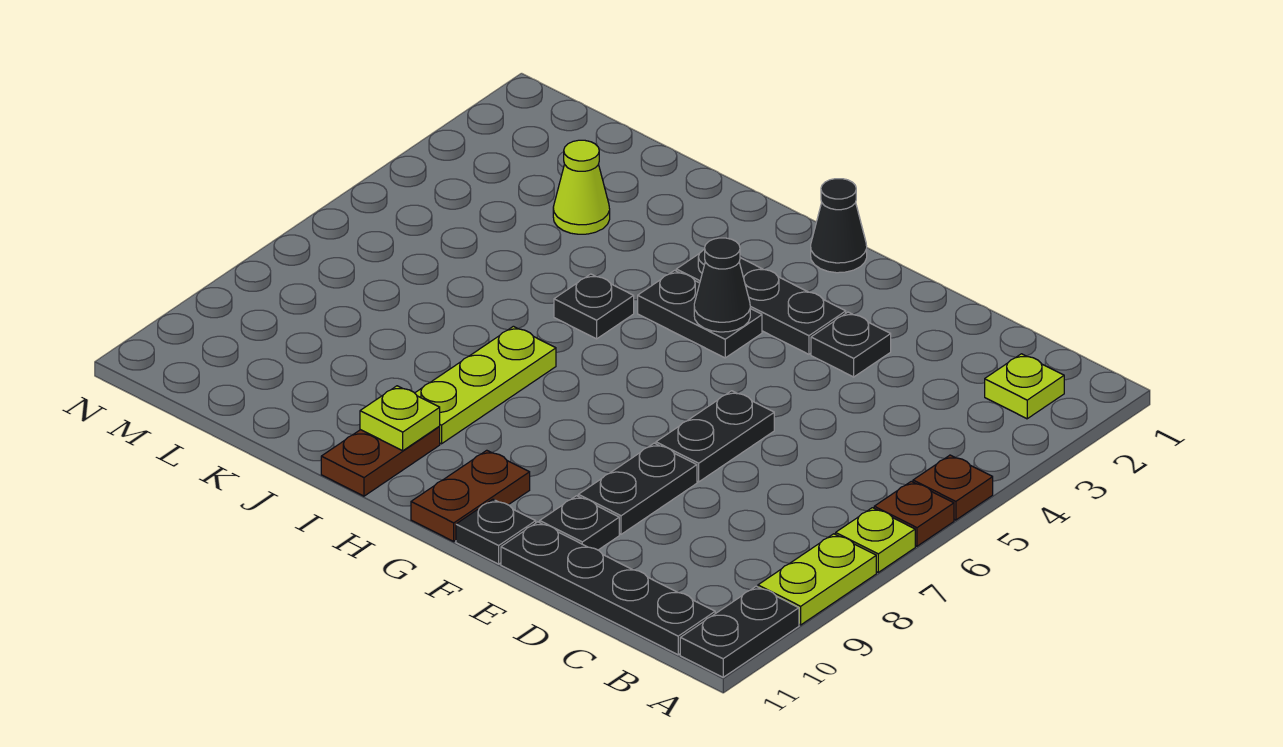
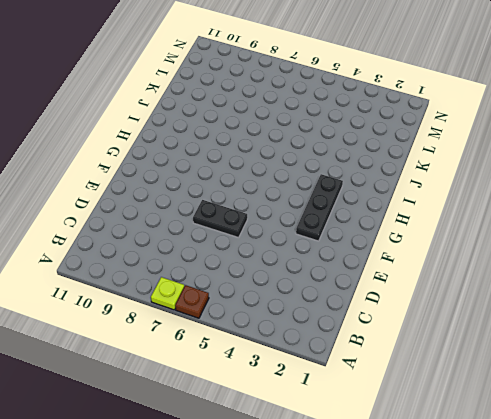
none -> brown plate A5 level 1
none -> lime plate A8:A9 level 1
none -> black plate A10:A11 level 1

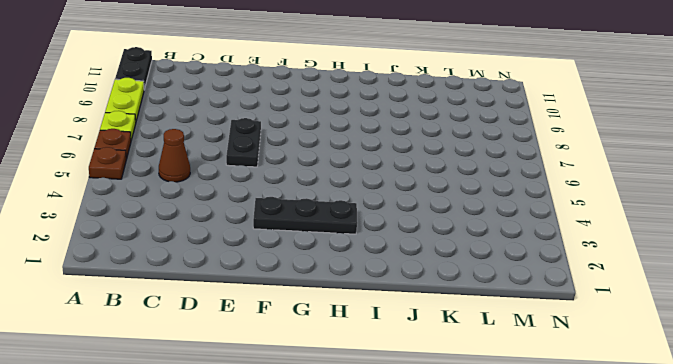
brown cone C5 level 1 -> none
none -> lime plate B2 level 1
none -> black plate B11:E11 level 1
none -> black plate E3 level 1

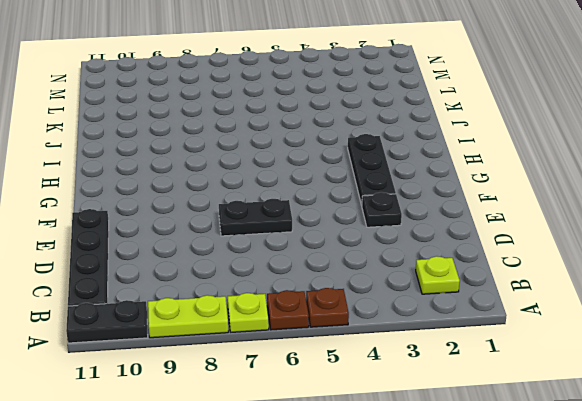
none -> black plate E8:E9 level 1
none -> black plate E10 level 1
none -> black plate F11 level 1

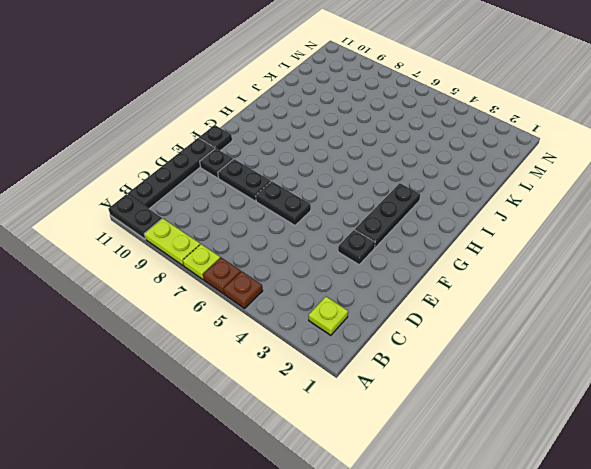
none -> black cone G1 level 1
none -> black plate G4:H4 level 1
none -> brown plate G10:G11 level 1

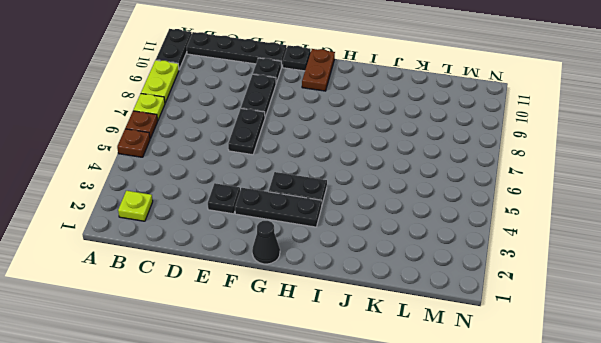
none -> black plate I5 level 1
none -> lime plate I7:I9 level 1
none -> brown plate I10:I11 level 1

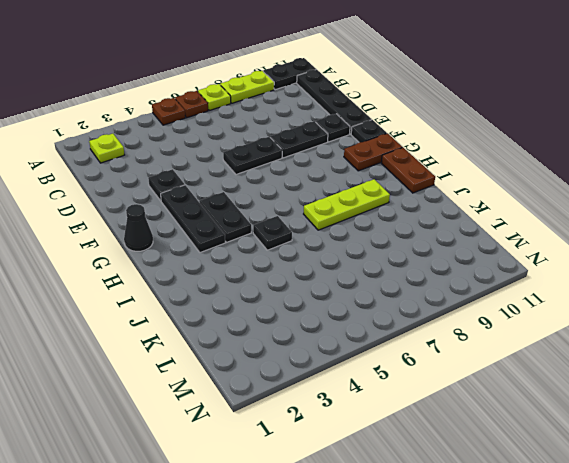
brown plate H11:I11 level 1 -> brown plate I10:I11 level 1
none -> lime cone K3 level 1
none -> black cone G4 level 2
none -> lime plate I10 level 2

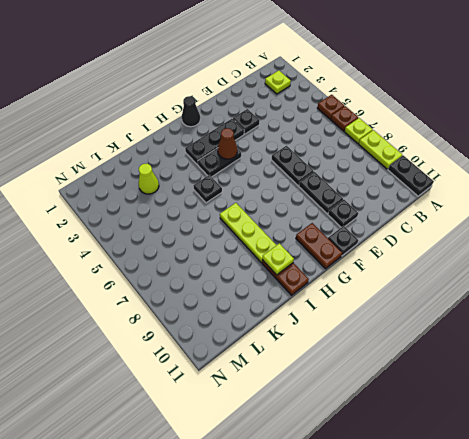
brown cone G4 level 2 -> black cone G4 level 2
none -> black plate B11:E11 level 1

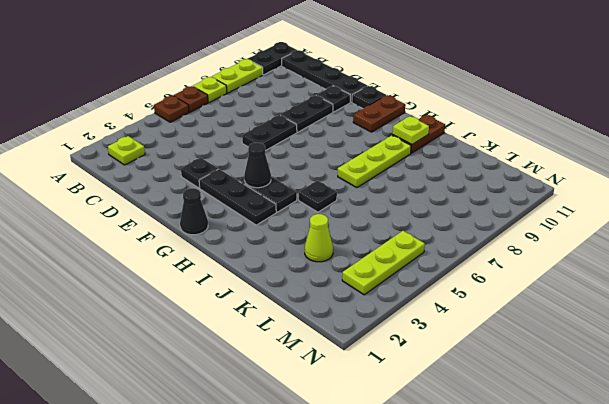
lime plate M3:M5 level 1 -> none

